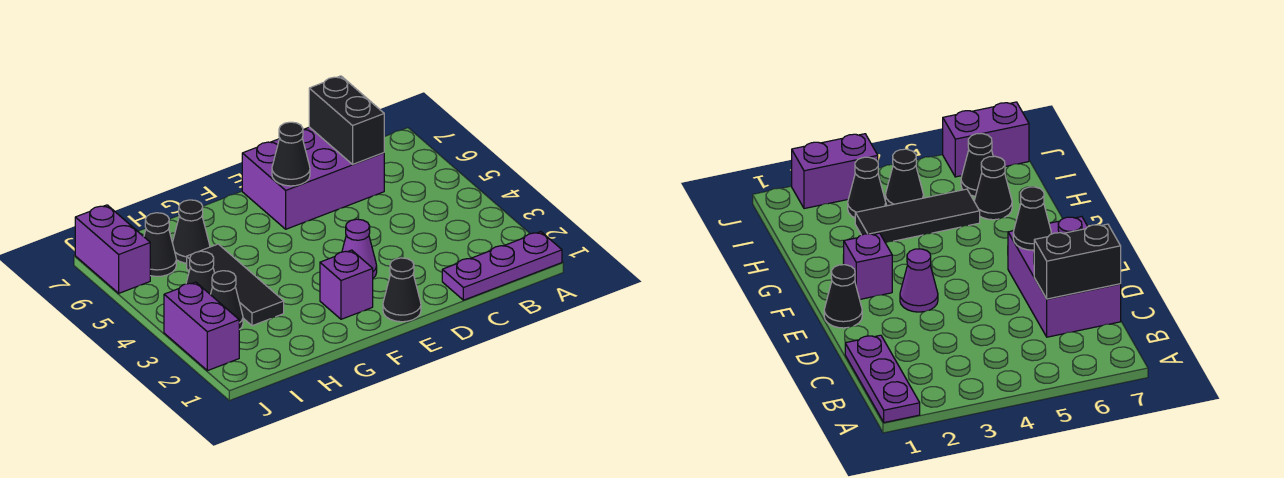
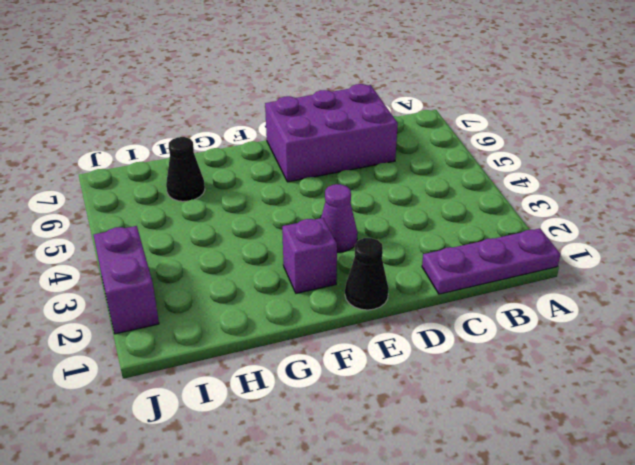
none -> black tile H3:H5 level 1
none -> black cone I3 level 1
none -> black cone I4 level 1

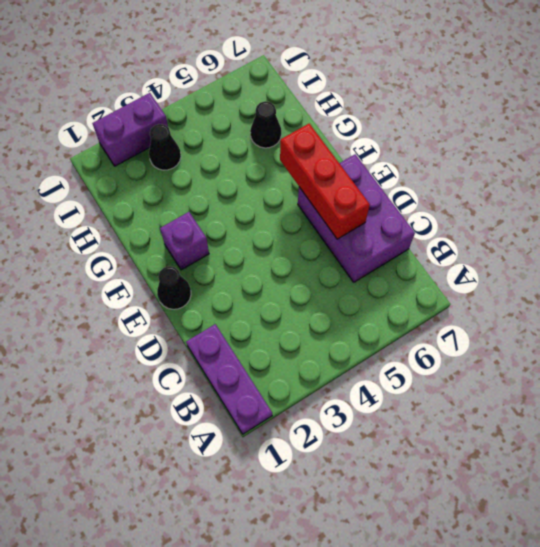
red brick D6:F6 level 2 -> black cone E6 level 2
none -> purple cone E3 level 1
none -> black tile H3:H5 level 1
none -> black cone I4 level 1

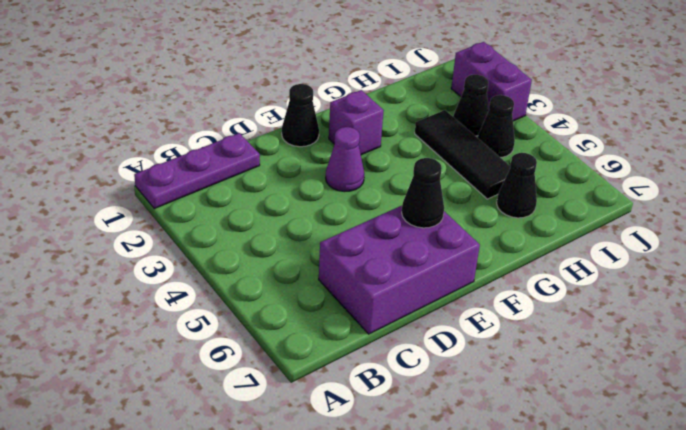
none -> black cone I6 level 1
none -> purple brick J6:J7 level 1
none -> black brick C6:C7 level 2

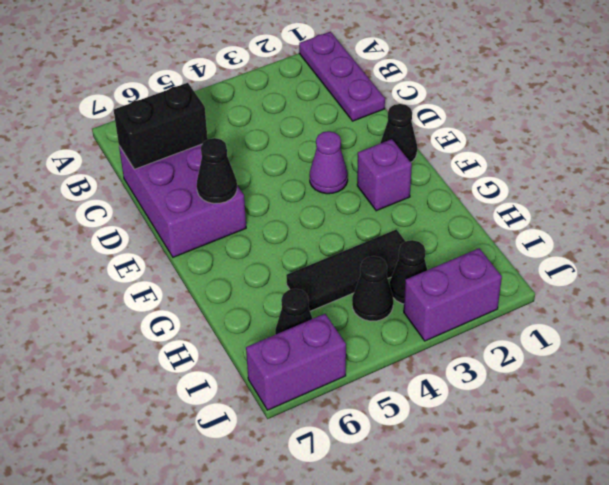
none -> black cone H6 level 1

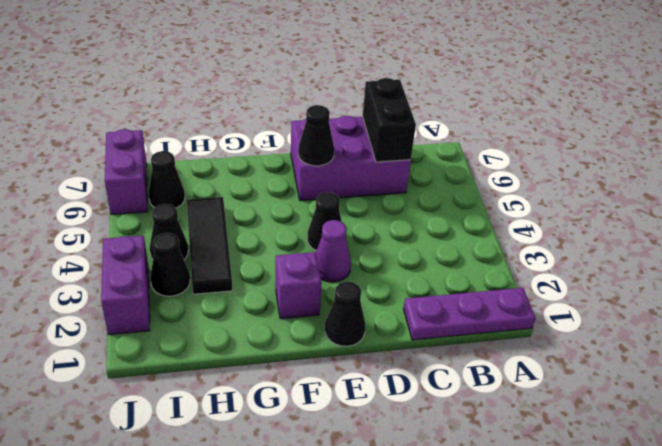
black cone E4 level 1 -> black cone H6 level 1

